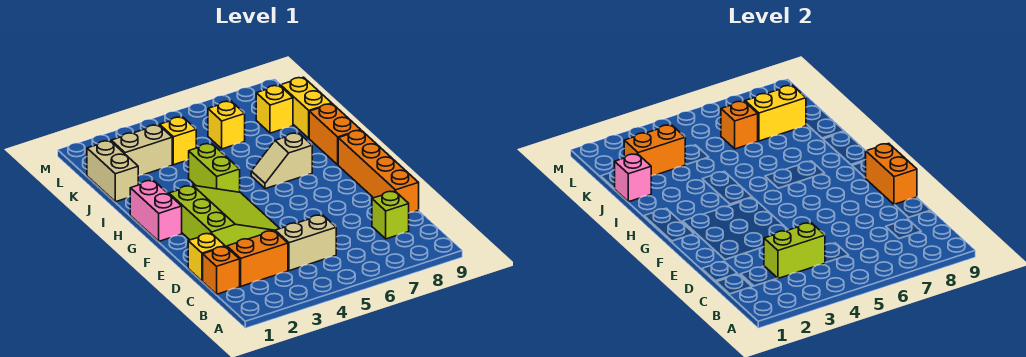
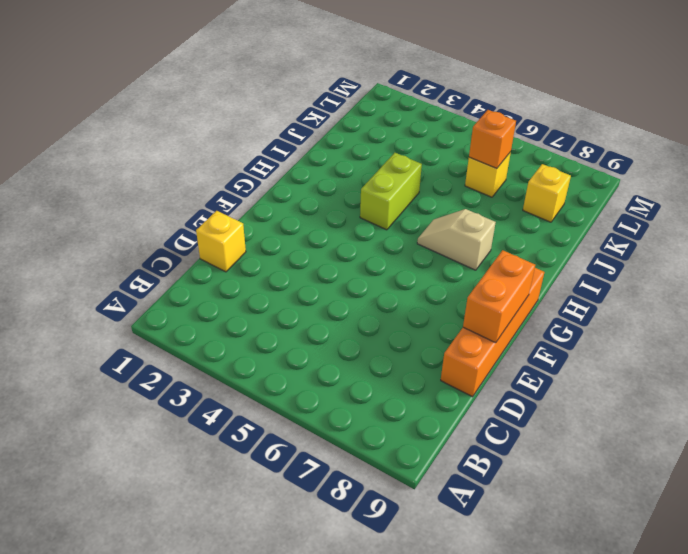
none -> orange brick C1 level 1
none -> orange brick C2:C3 level 1
none -> tan brick C4:C5 level 1

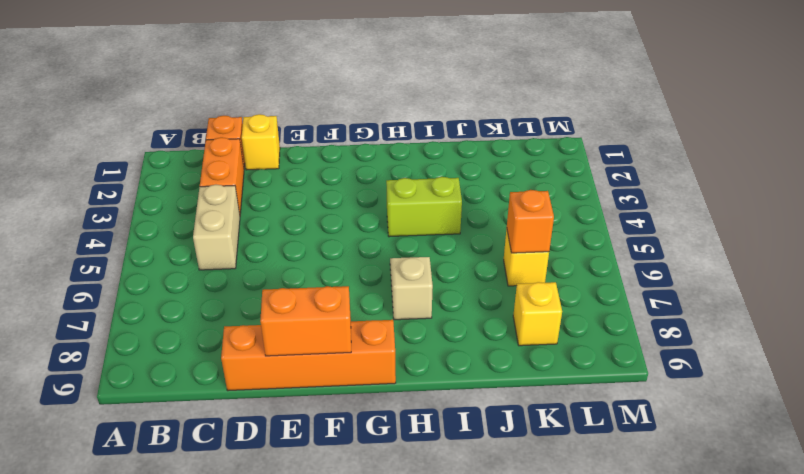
none -> lime brick C8 level 1
none -> lime slope E2:G4 level 1 top 2
none -> pink brick G1:H1 level 1

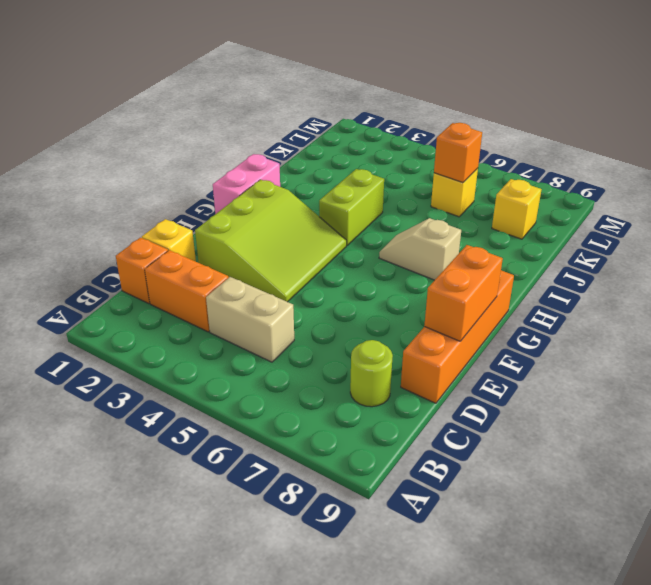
lime round brick C8 level 1 -> lime brick C8 level 1
none -> orange brick H9:I9 level 1
none -> tan brick J1:K1 level 1
none -> yellow brick J9:K9 level 1

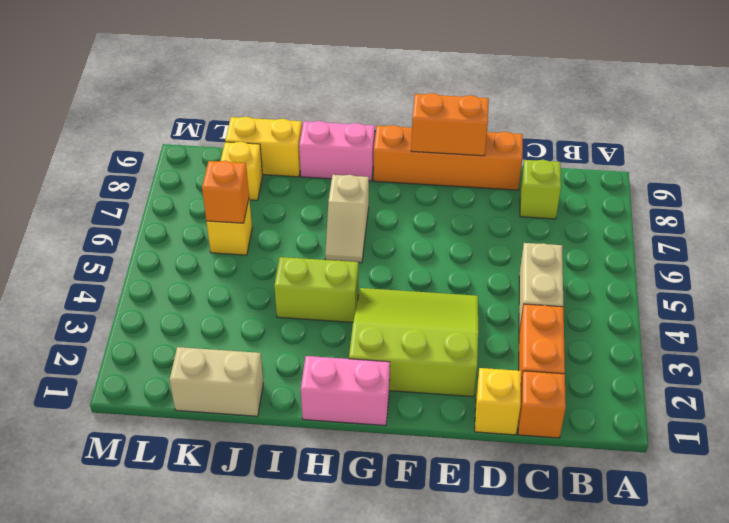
pink brick H9:I9 level 1 -> orange brick H9:I9 level 1
none -> tan brick K2:K3 level 1
none -> yellow brick K4 level 1
none -> lime brick C3:C4 level 2

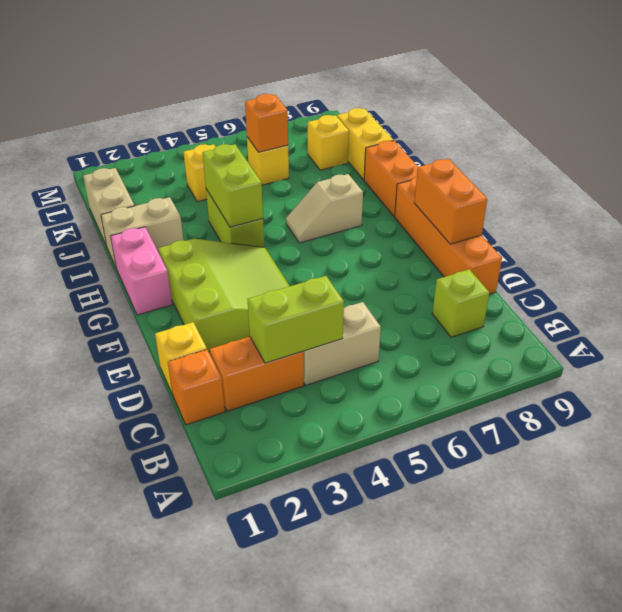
lime brick H4:I4 level 2 -> none
tan brick I1:I2 level 1 -> tan brick K2:K3 level 1
none -> pink brick J1 level 2
none -> orange brick K2:K3 level 2
none -> yellow brick K7:K8 level 2

